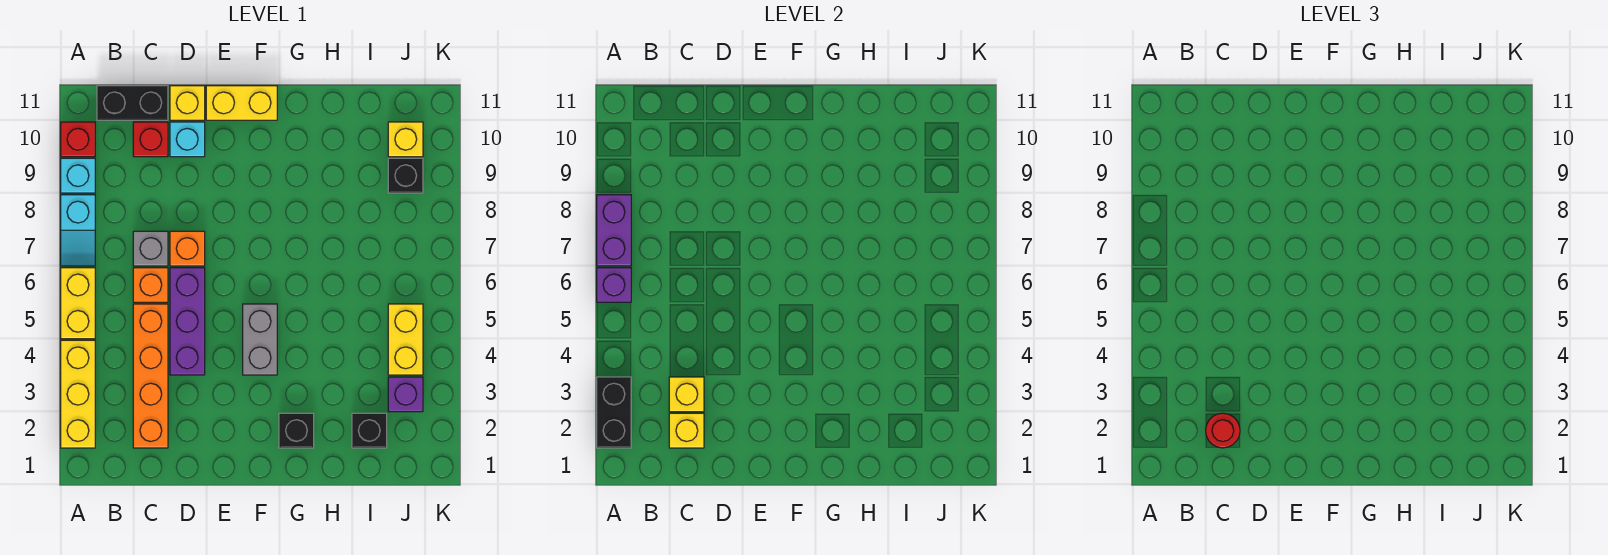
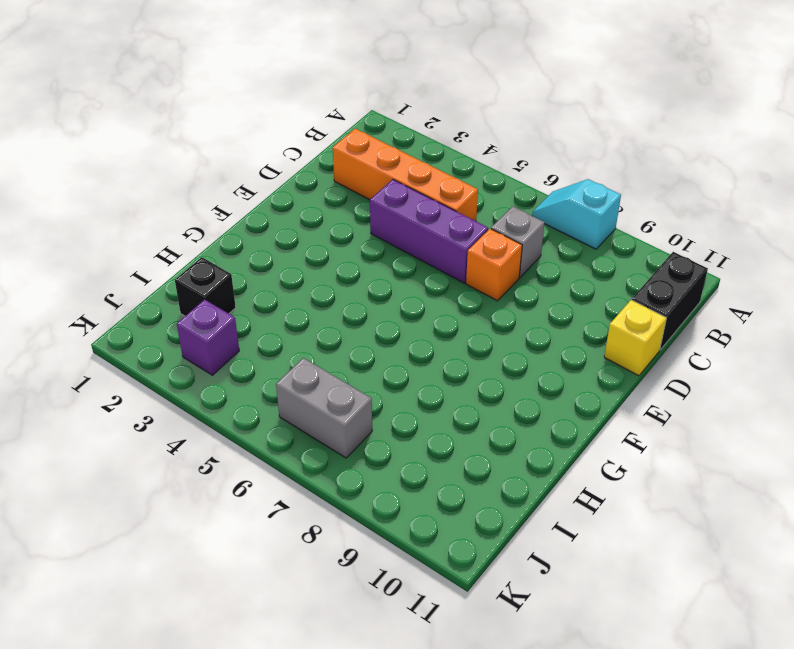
grey brick J6:J7 level 1 -> grey brick F4:F5 level 1
none -> yellow brick A2:A4 level 1
none -> yellow brick A5:A6 level 1
none -> cyan brick A9 level 1

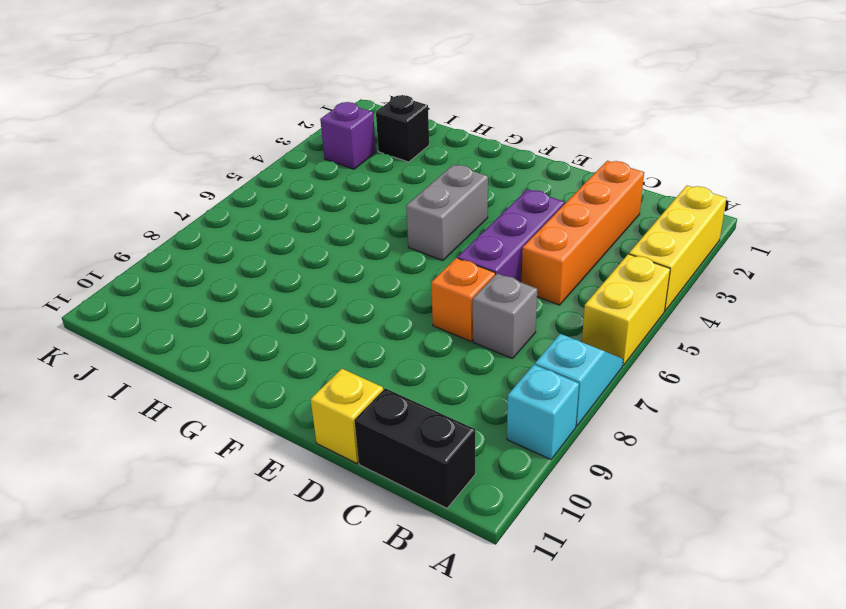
none -> red brick A10 level 1
none -> orange brick C6 level 1
none -> red brick C10 level 1

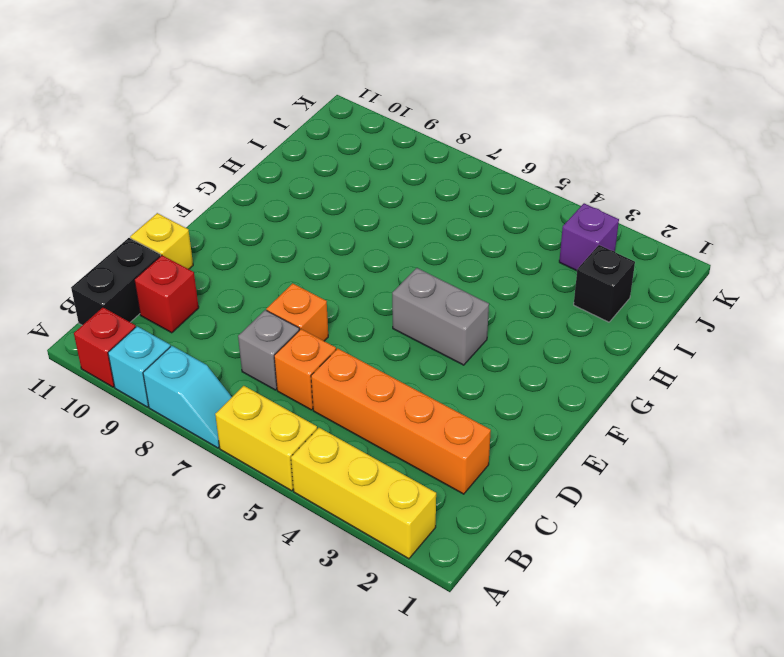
none -> purple brick D4:D6 level 1
none -> cyan brick D10 level 1
none -> yellow brick E11:F11 level 1

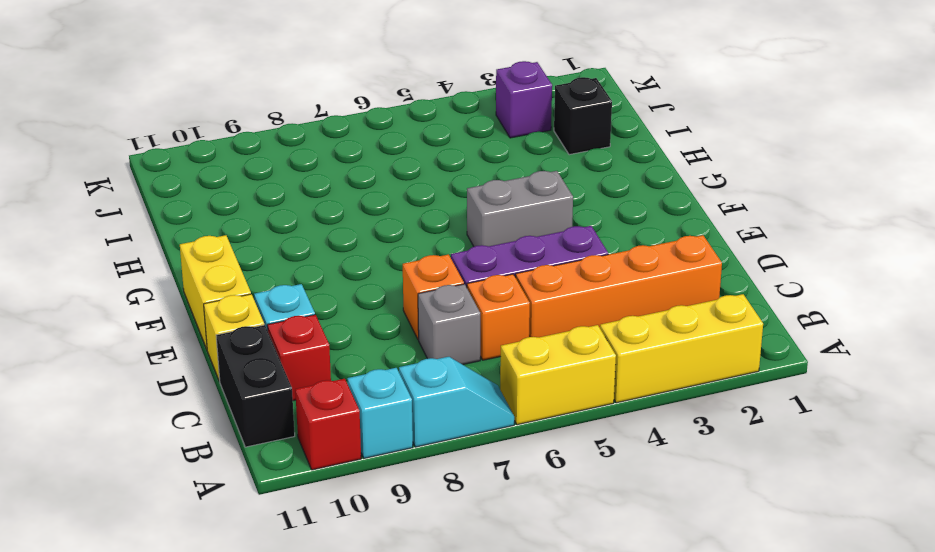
none -> black brick G2 level 1
none -> yellow brick J4:J5 level 1
none -> black brick J9 level 1

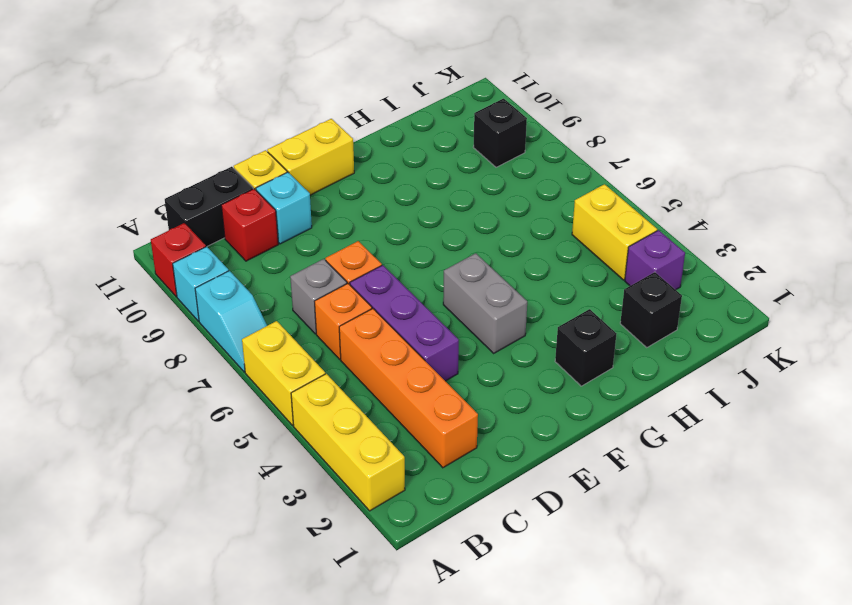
none -> yellow brick J10 level 1
none -> black brick A2:A3 level 2
none -> purple brick A6 level 2

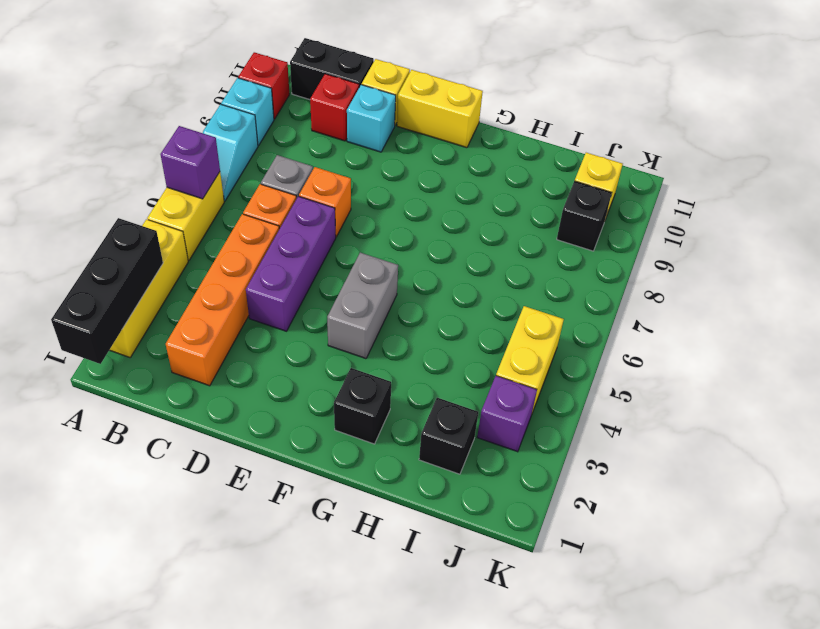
black brick A1:A3 level 2 -> black brick A2:A3 level 2
none -> purple brick A7:A8 level 2
none -> yellow brick C2 level 2
none -> yellow brick C3 level 2

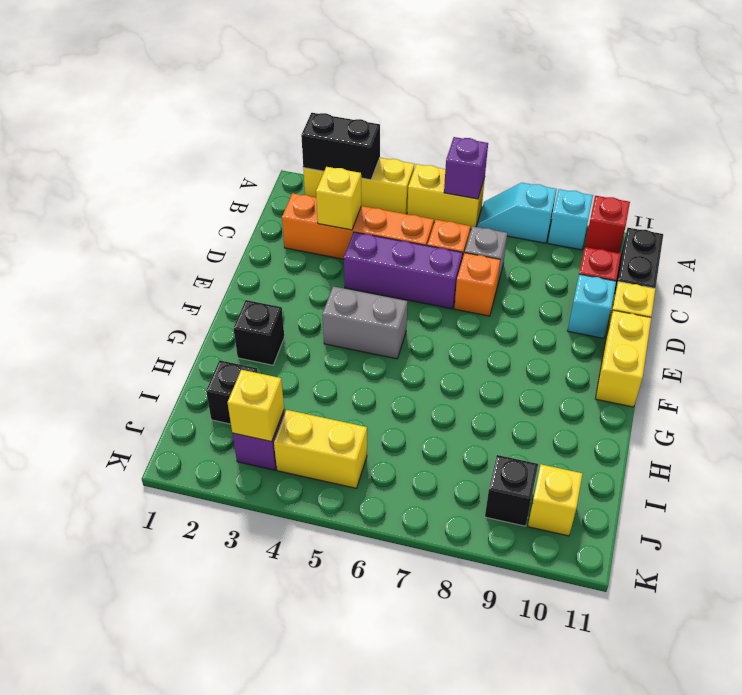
yellow brick J3 level 2 -> yellow brick C2 level 2
none -> purple brick A7:A8 level 2
none -> red round brick C2 level 3

